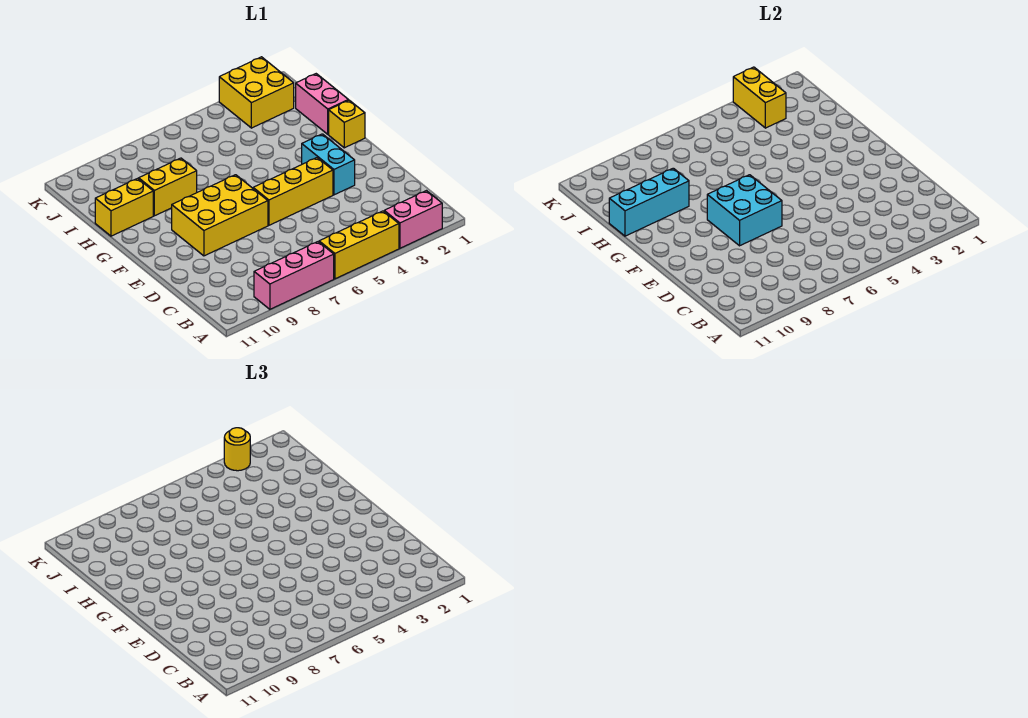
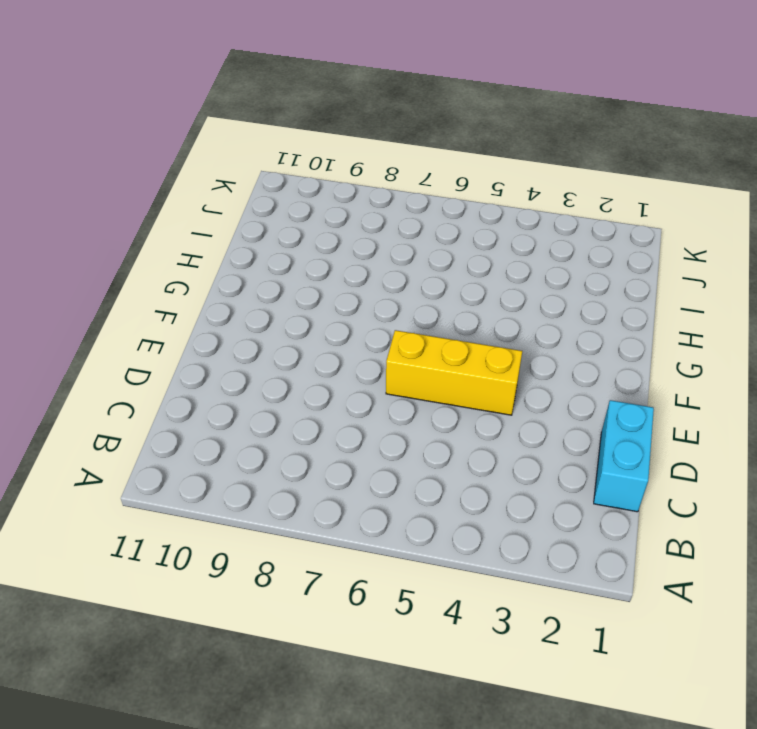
cyan brick C1:D1 level 1 -> cyan brick E3:F3 level 1
none -> pink brick A2:A3 level 1
none -> yellow brick A4:A6 level 1
none -> pink brick A7:A9 level 1

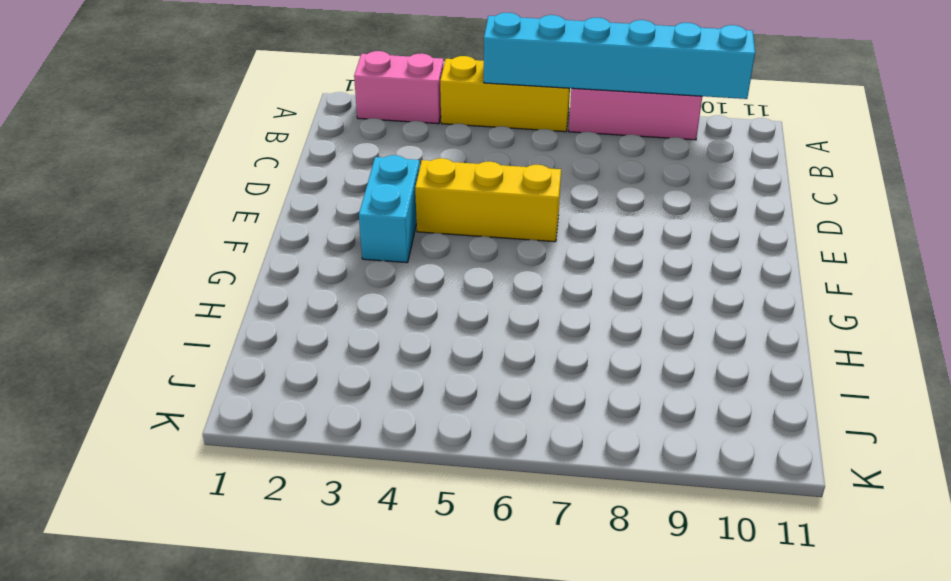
cyan brick A5:A10 level 2 -> none
none -> yellow brick E7:F9 level 1
none -> yellow brick G1 level 1
none -> pink brick H1:I1 level 1

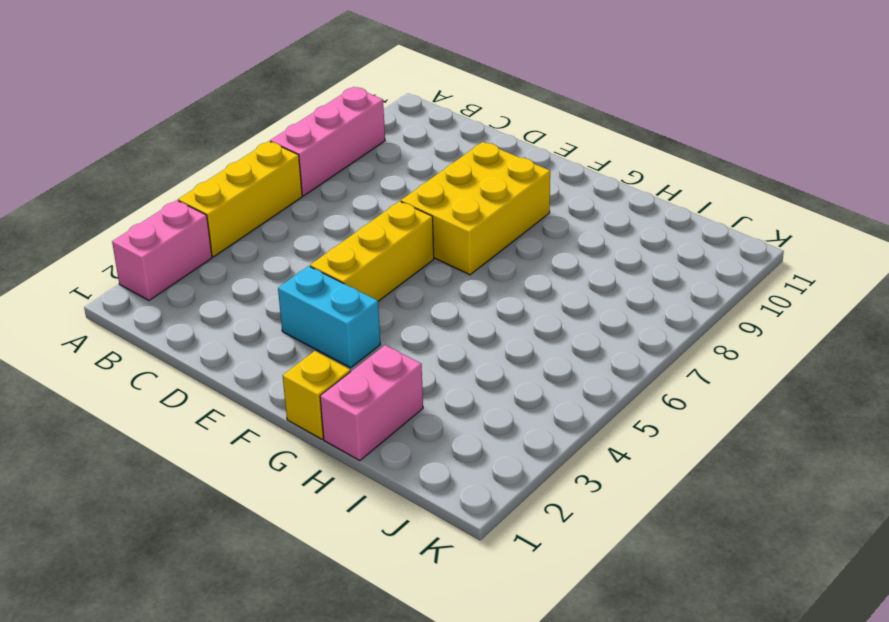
pink brick H1:H2 level 1 -> pink brick H1:I1 level 1
none -> yellow brick H8:H9 level 1
none -> yellow brick H10:H11 level 1
none -> yellow brick J2:K3 level 1

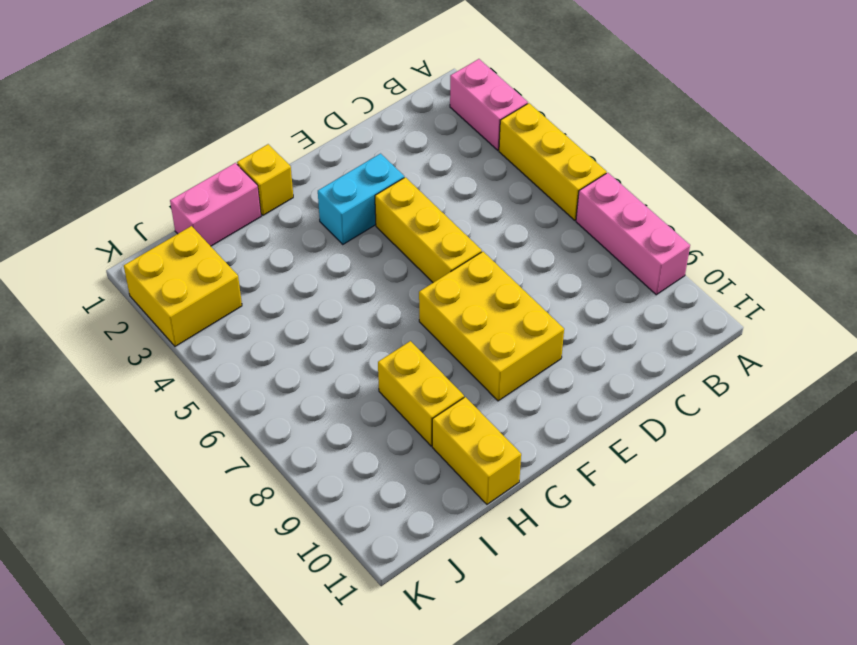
none -> cyan brick E7:F8 level 2
none -> cyan brick H9:H11 level 2
none -> yellow brick J3:K3 level 2

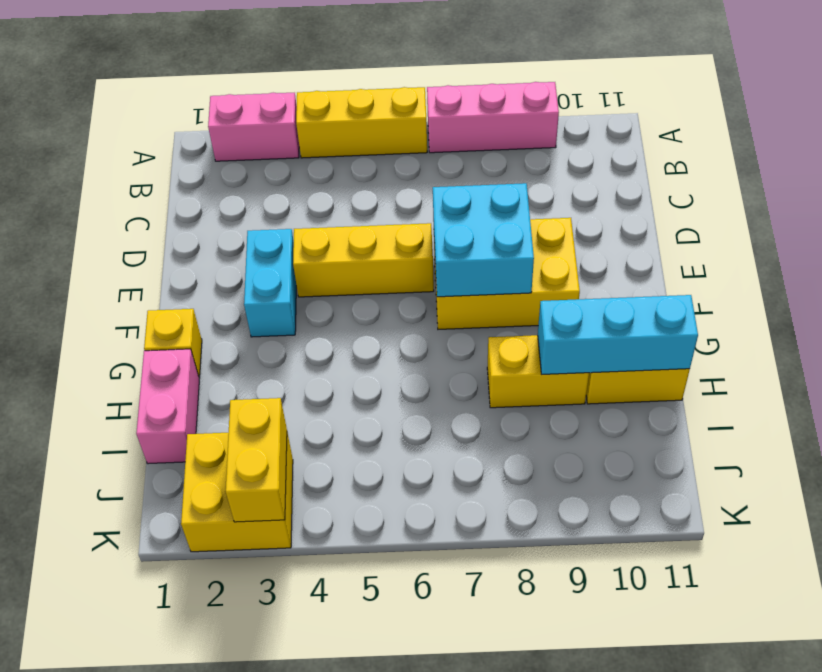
none -> yellow round brick K3 level 3

